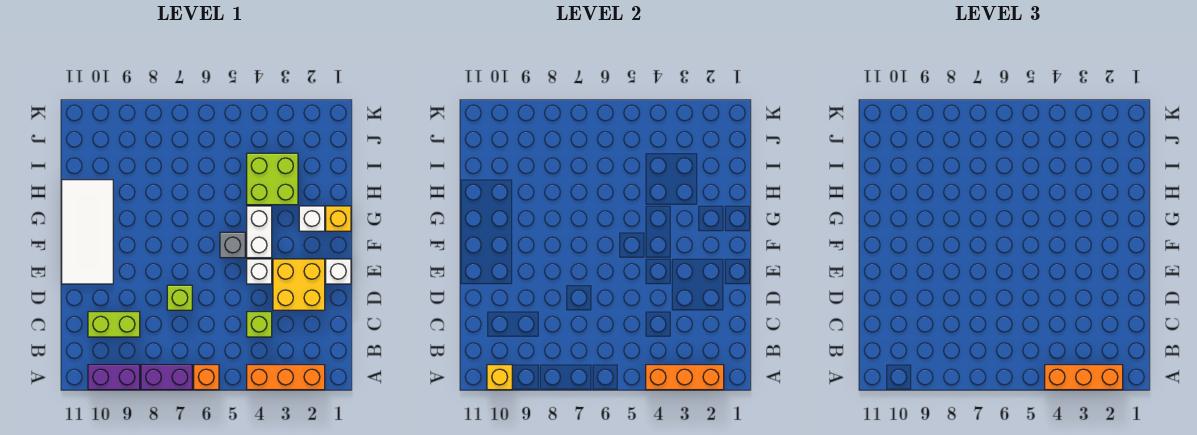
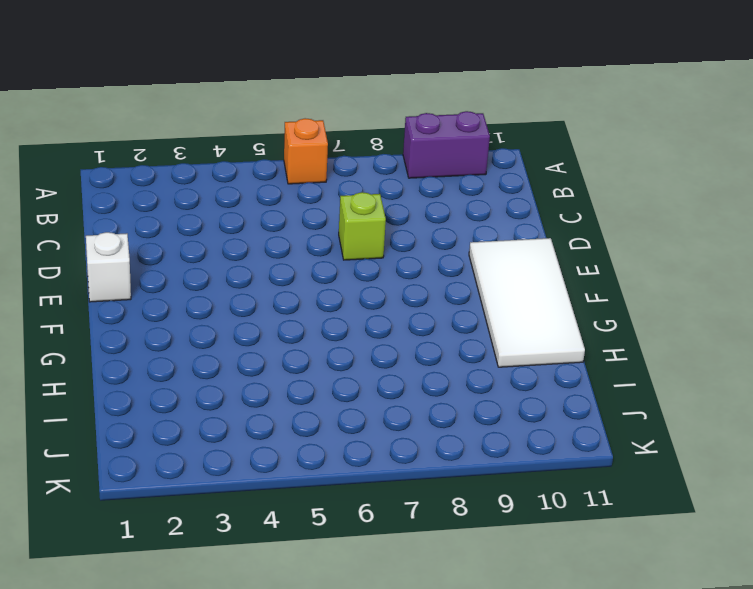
none -> orange brick A2:A4 level 1
none -> purple brick A7:A8 level 1
none -> lime brick C4 level 1

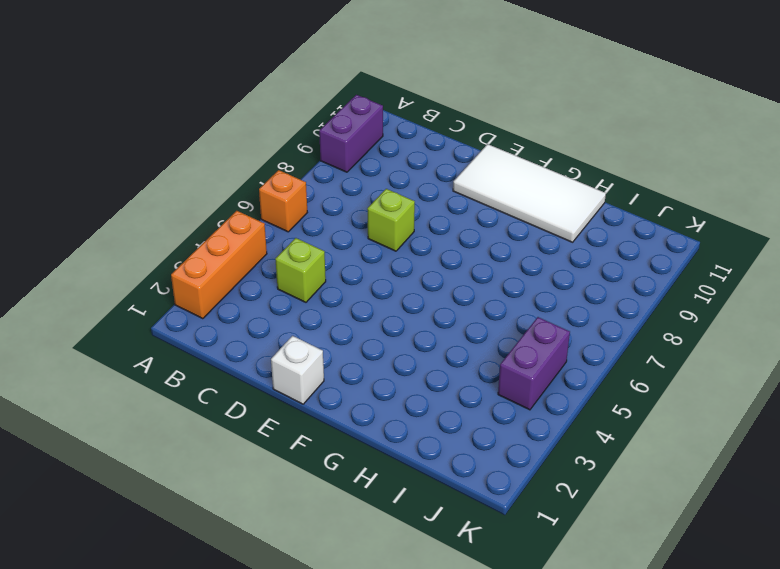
purple brick J4:J5 level 1 -> purple brick A7:A8 level 1
none -> lime brick C9:C10 level 1
none -> yellow brick D2:E3 level 1
none -> white brick E4 level 1

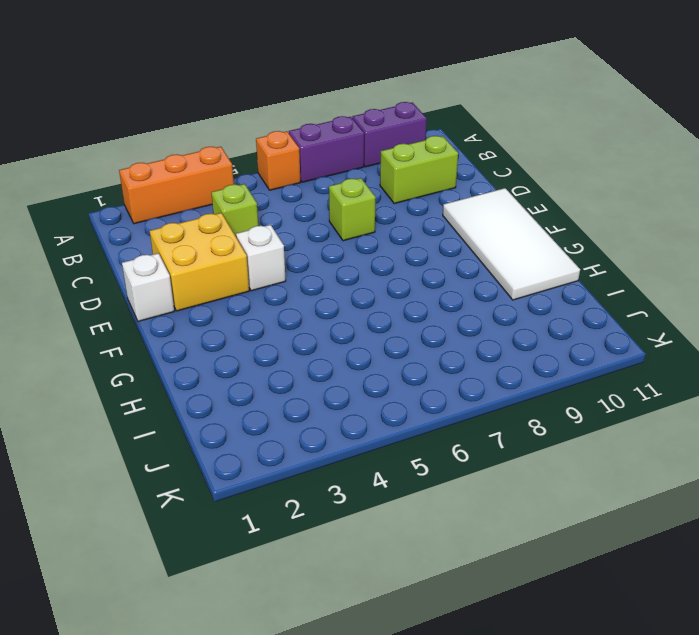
none -> white brick F4:G4 level 1
none -> grey brick F5 level 1
none -> yellow brick G1 level 1

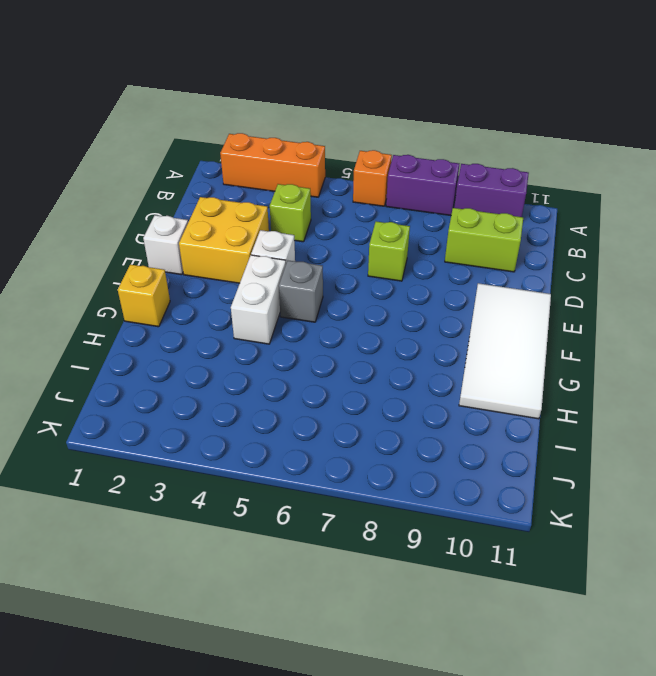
none -> white brick G2 level 1
none -> lime brick H3:I4 level 1
none -> orange brick A2:A4 level 2

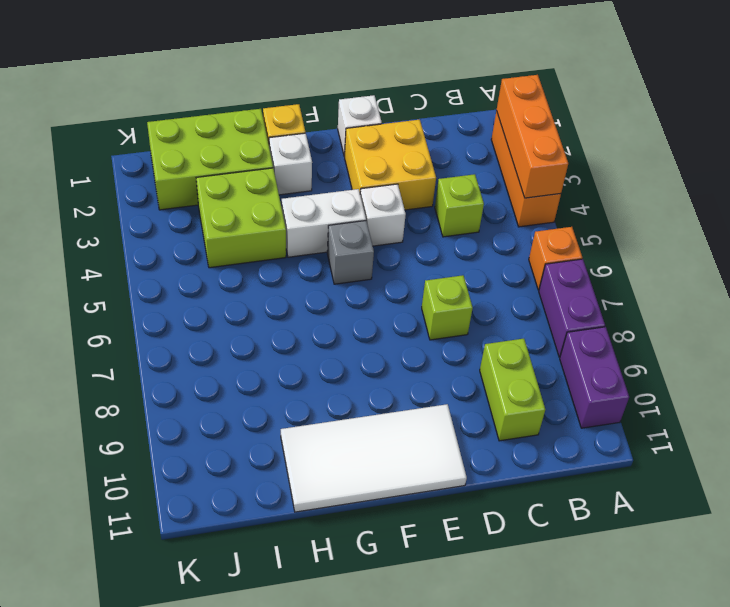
lime brick H1:J2 level 1 -> none
none -> yellow brick A10 level 2
none -> orange brick A2:A4 level 3

